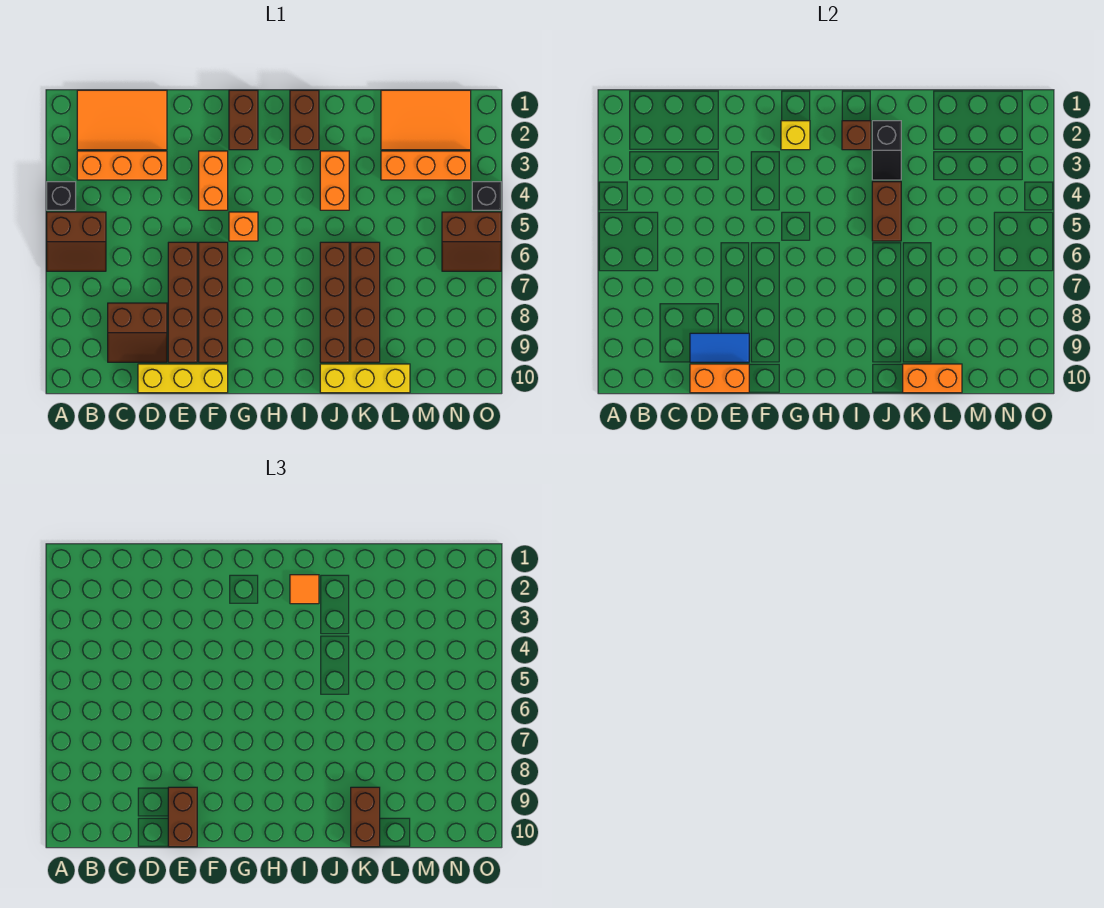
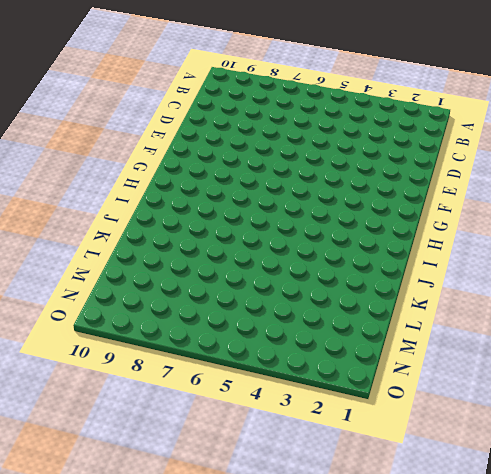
none -> black brick A4 level 1
none -> brown slope A5:B6 level 1 top 5
none -> orange tile B1:D2 level 1
none -> orange brick B3:D3 level 1

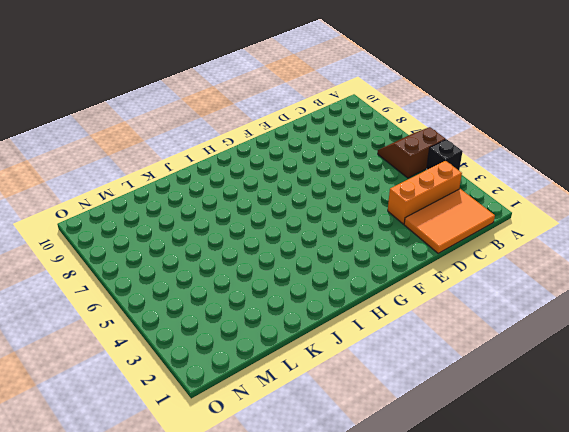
none -> brown slope C8:D9 level 1 top 8
none -> yellow brick D10:F10 level 1
none -> brown brick E6:E9 level 1
none -> orange brick F3:F4 level 1

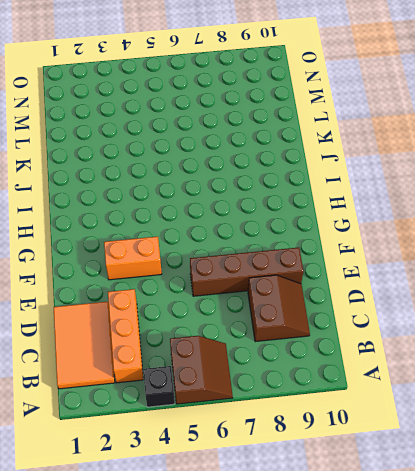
none -> yellow brick D10:F10 level 1
none -> brown brick F6:F9 level 1
none -> brown brick G1:G2 level 1
none -> orange brick G5 level 1

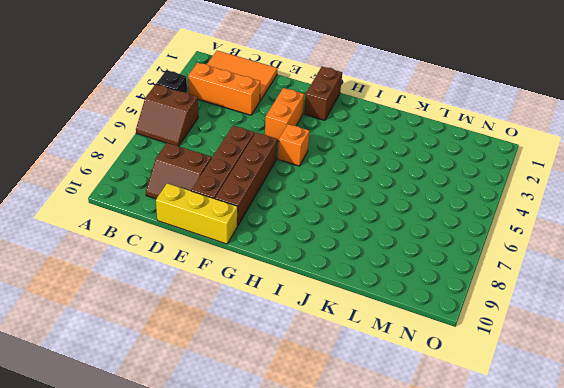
none -> brown brick I1:I2 level 1
none -> orange brick J3:J4 level 1
none -> brown brick J6:J9 level 1
none -> yellow brick J10:L10 level 1

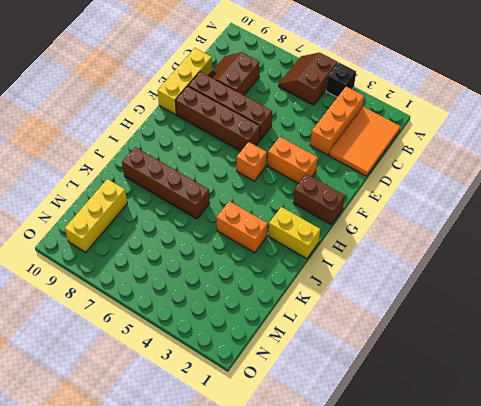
yellow brick I1:I2 level 1 -> brown brick I1:I2 level 1
yellow brick L9:N9 level 1 -> yellow brick J10:L10 level 1
none -> brown brick K6:K9 level 1
none -> orange tile L1:N2 level 1
none -> orange brick L3:N3 level 1
none -> brown slope N5:O6 level 1 top 5

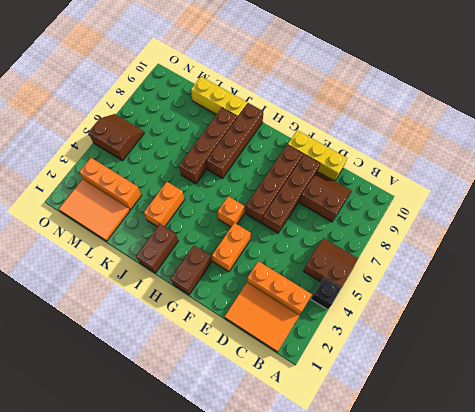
brown brick I7:I10 level 1 -> brown brick K6:K9 level 1
none -> black brick O4 level 1
none -> blue tile D9:E9 level 2
none -> orange brick D10:E10 level 2
none -> yellow brick G2 level 2

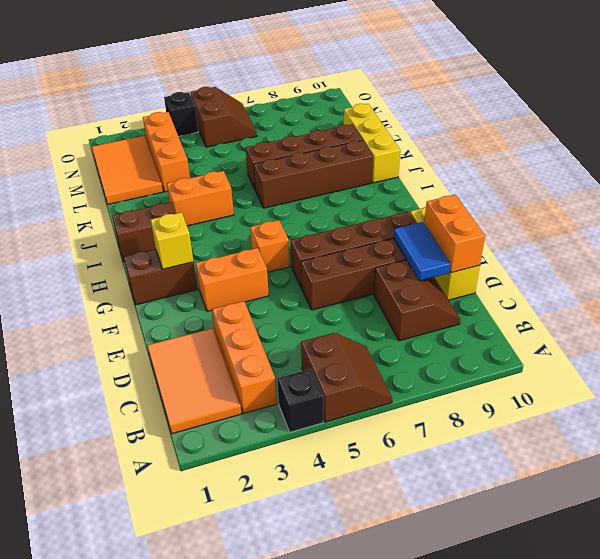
none -> brown brick I2 level 2
none -> black slope J2:J3 level 2 top 2
none -> brown brick J4:J5 level 2
none -> orange brick K10:L10 level 2

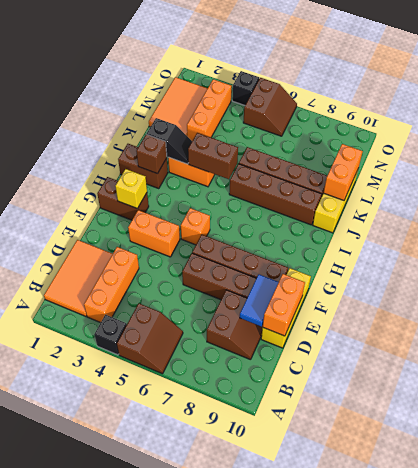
none -> brown brick E9:E10 level 3
none -> orange tile I2 level 3
none -> brown brick K9:K10 level 3

